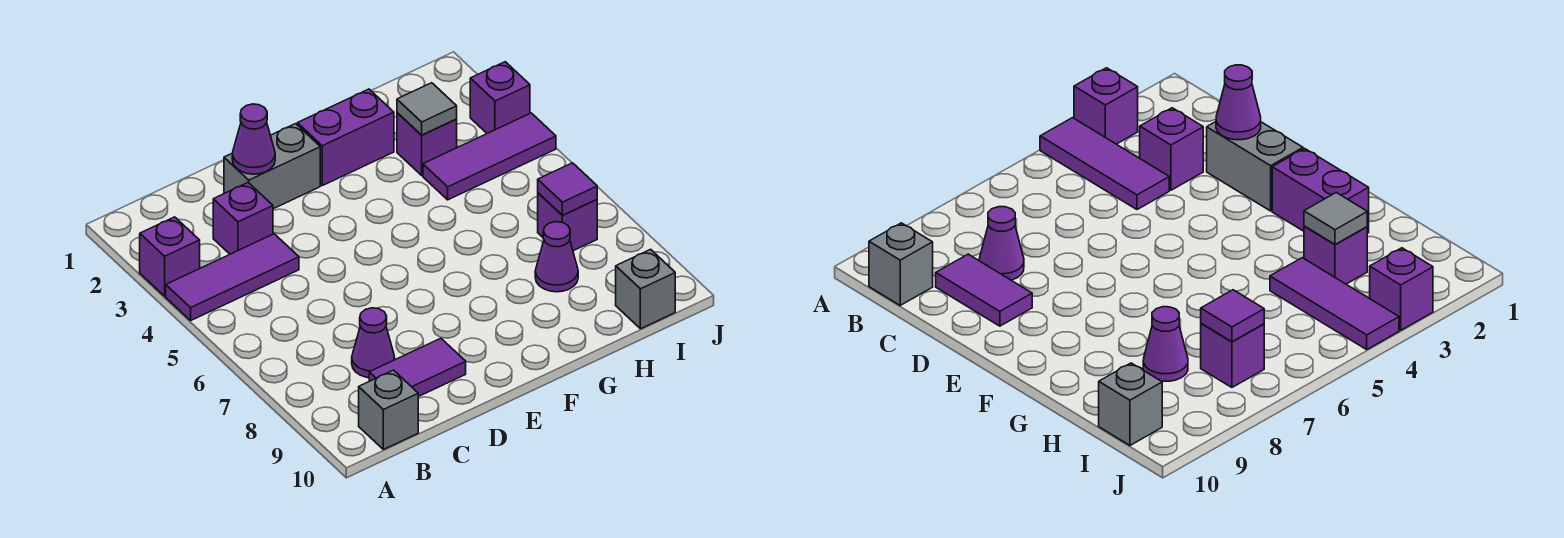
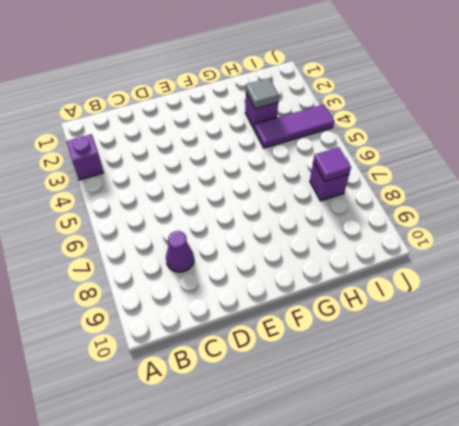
none -> purple tile A4:C4 level 1
none -> grey brick B10 level 1
none -> purple brick C3 level 1

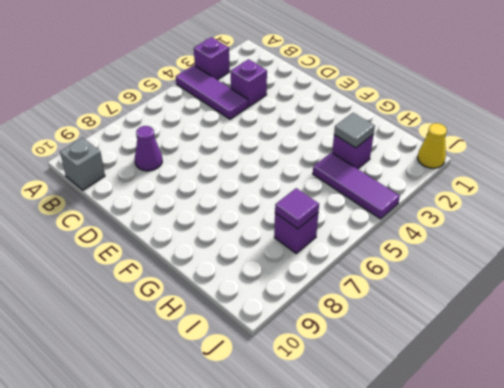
yellow cone J1 level 1 -> none
none -> purple tile C9:D9 level 1
none -> grey brick D2:E2 level 1
none -> purple brick F2:G2 level 1

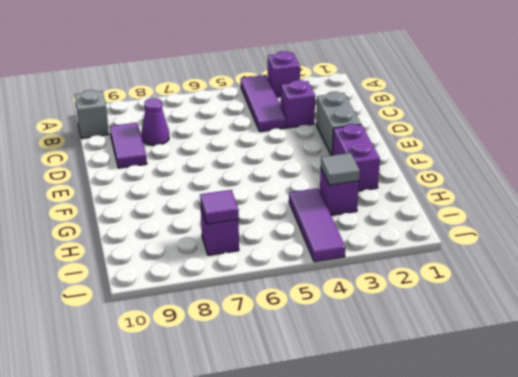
none -> purple cone H8 level 1
none -> grey brick I10 level 1
none -> purple brick J3 level 1

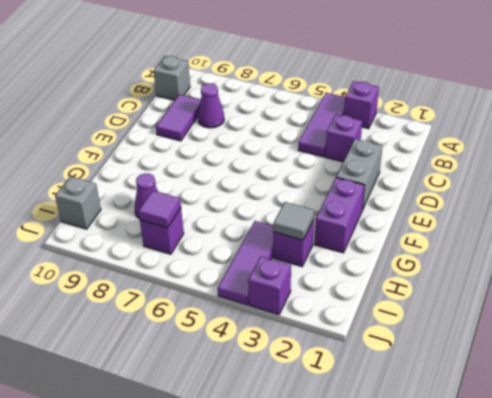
none -> purple cone D2 level 2

